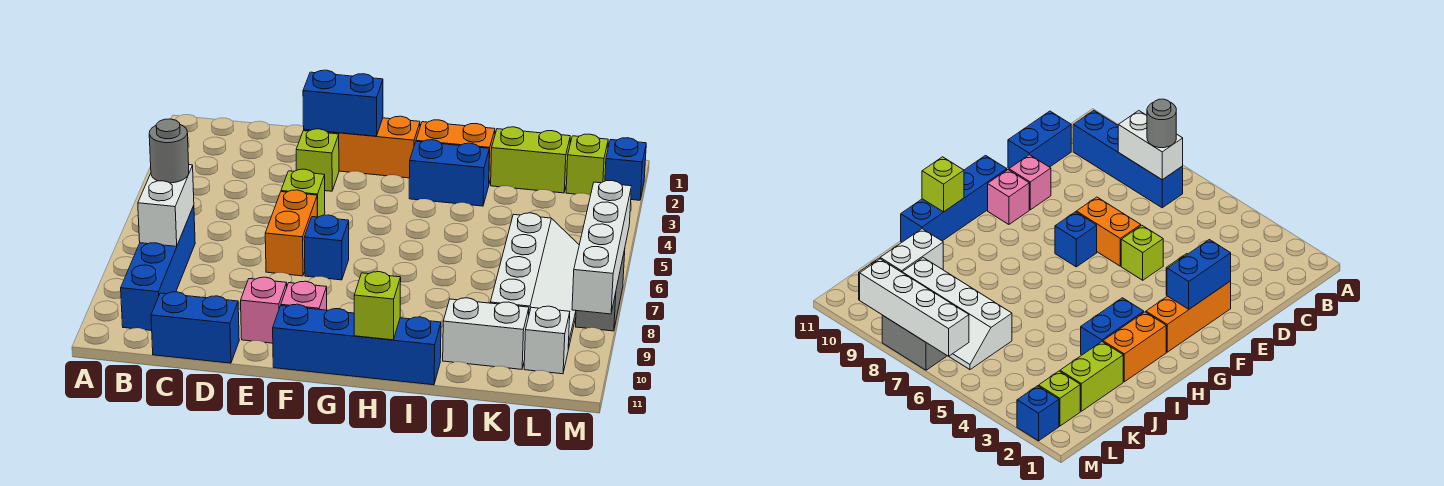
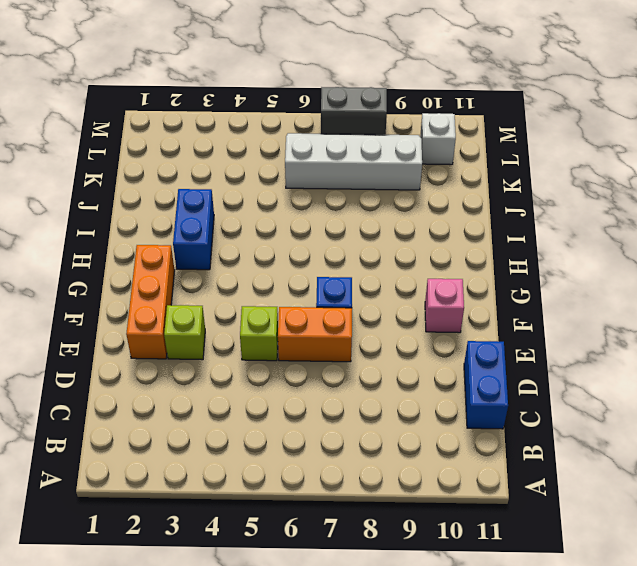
none -> blue brick B7:B10 level 1
none -> pink brick E10 level 1
none -> blue brick F11:I11 level 1

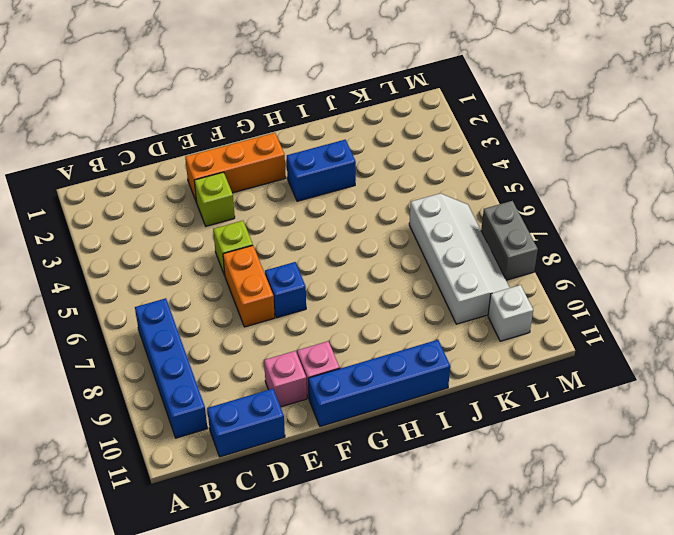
none -> orange brick H2:I2 level 1
none -> lime brick J2:K2 level 1
none -> white brick J10:K10 level 1

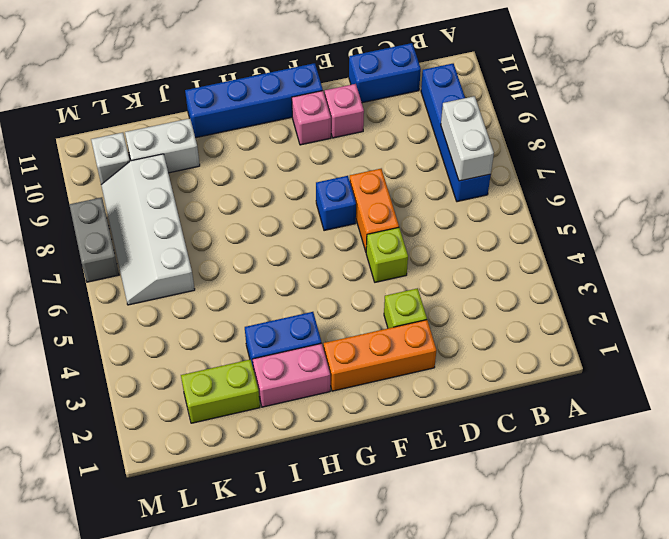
pink brick H2:I2 level 1 -> orange brick H2:I2 level 1
none -> lime brick L2 level 1
none -> blue brick M2 level 1
none -> blue brick E2:F2 level 2

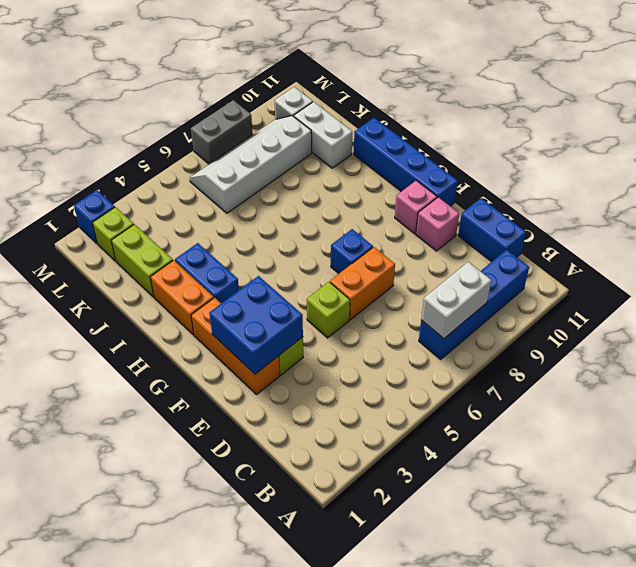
blue brick E2:F3 level 2 -> blue brick E2:F2 level 2
none -> lime brick H11 level 2
none -> white brick M6:M9 level 2
none -> grey round brick B7 level 3

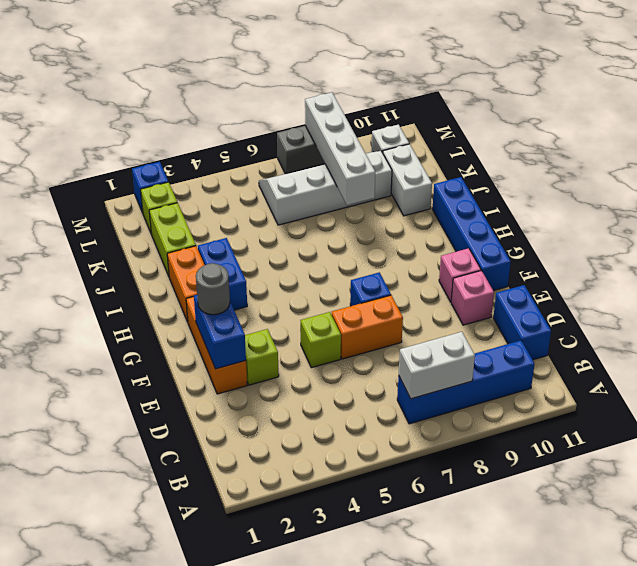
grey round brick F2 level 3 -> grey round brick B7 level 3
white brick J8:M8 level 2 -> white brick M6:M9 level 2
none -> lime brick H11 level 2

